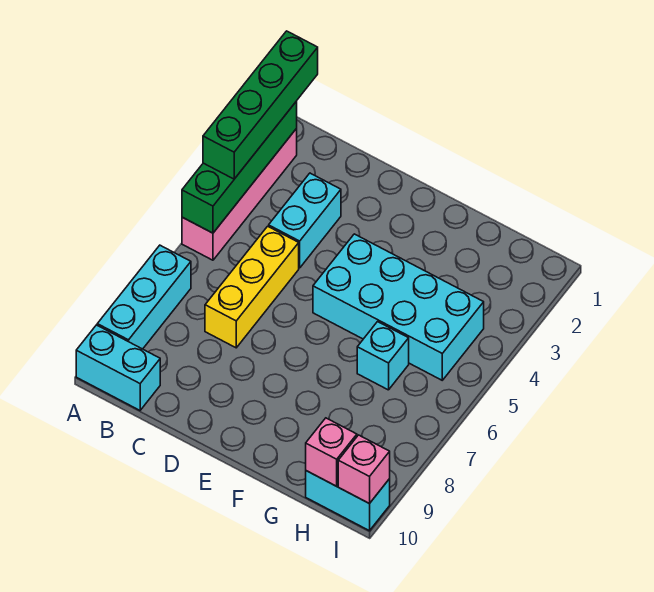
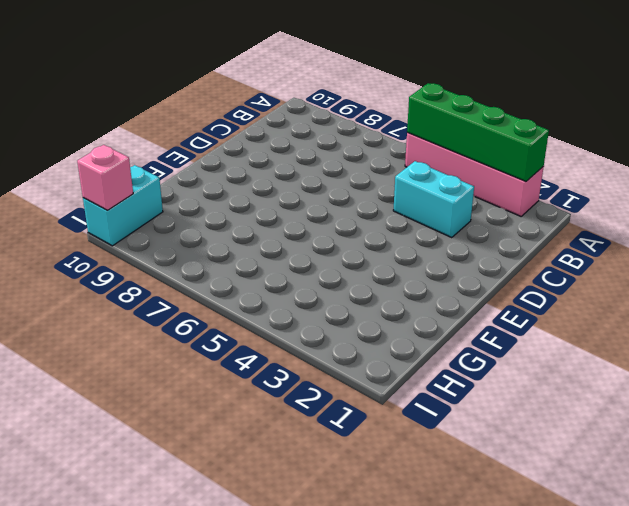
none -> cyan brick A7:A9 level 1
none -> cyan brick A10:B10 level 1
none -> yellow brick C5:C7 level 1

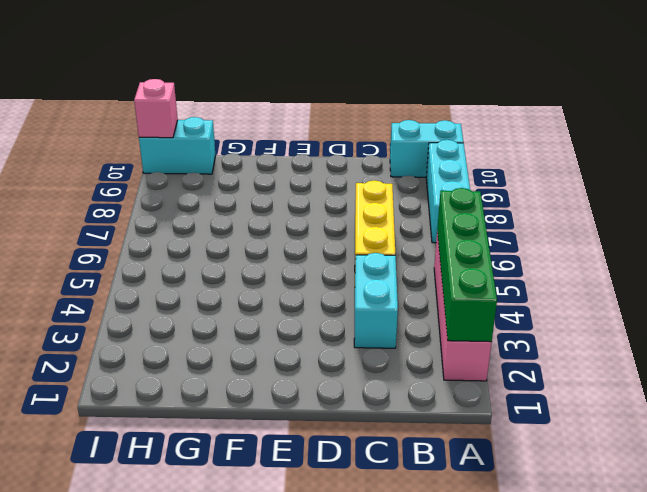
none -> cyan brick E4:H5 level 1
none -> cyan brick G6 level 1
none -> pink brick H10 level 2

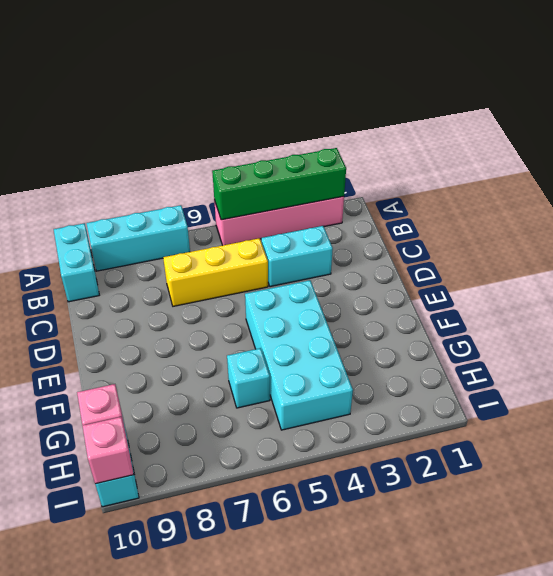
none -> green brick A1:A4 level 3

